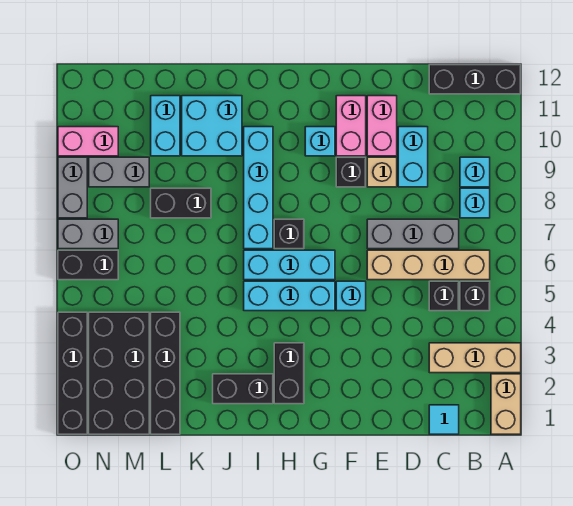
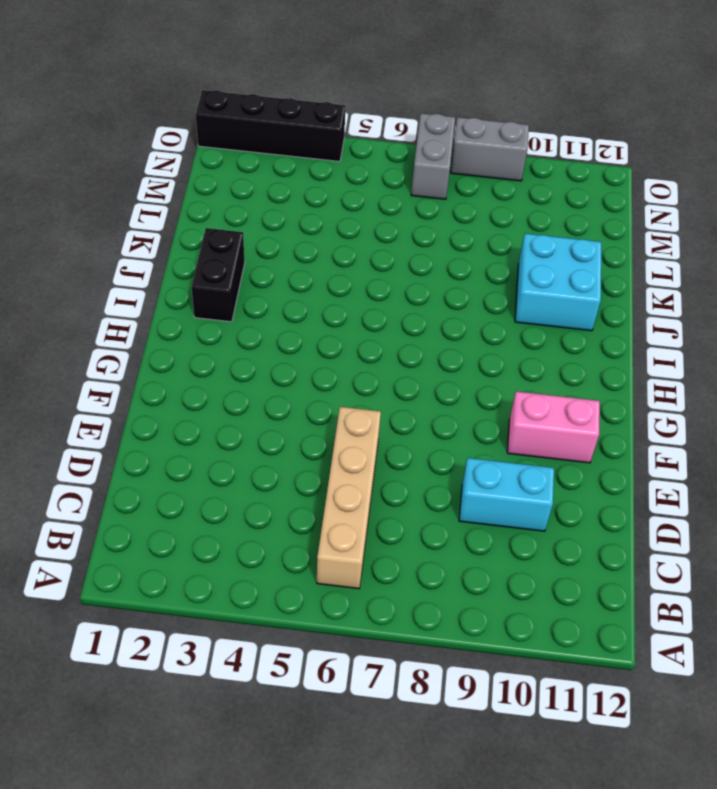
none -> tan brick A1:A2 level 1
none -> tan brick A3:C3 level 1
none -> black brick A12:C12 level 1
none -> black brick B5 level 1

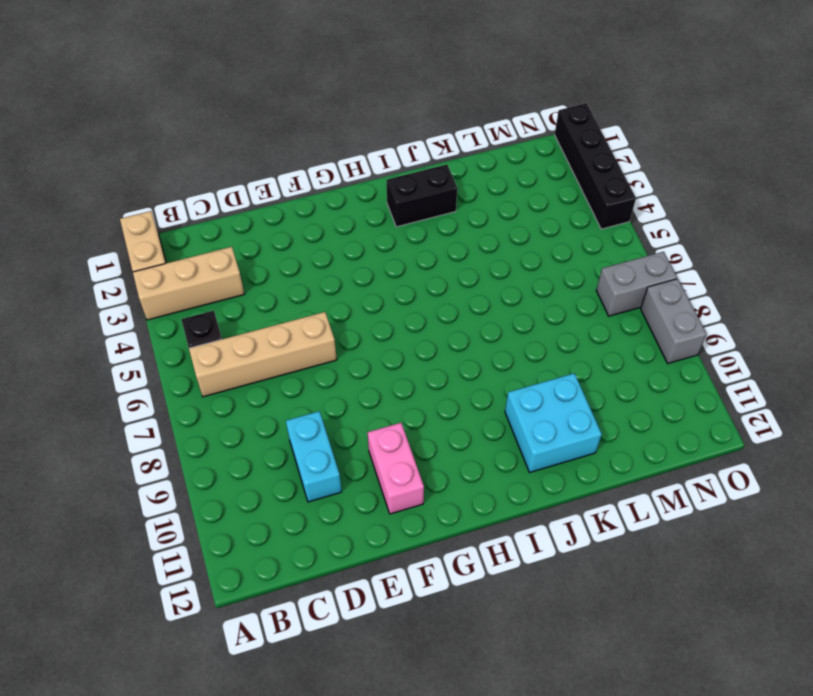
none -> black brick A12:C12 level 1
none -> cyan brick B8 level 1
none -> cyan brick B9 level 1
none -> cyan tile C1 level 1

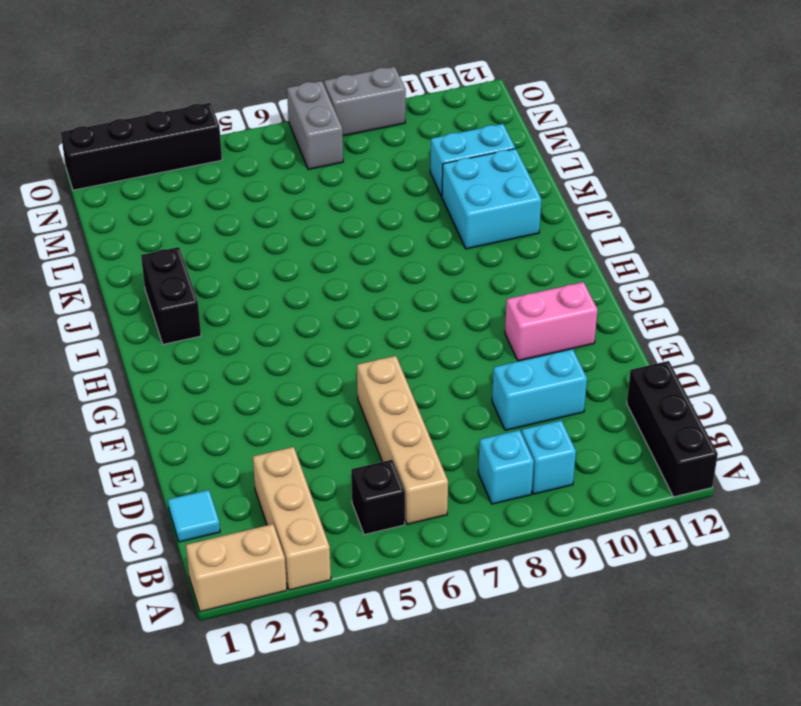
none -> black brick C5 level 1
none -> grey brick C7:E7 level 1
none -> tan brick E9 level 1
none -> pink brick E10:E11 level 1

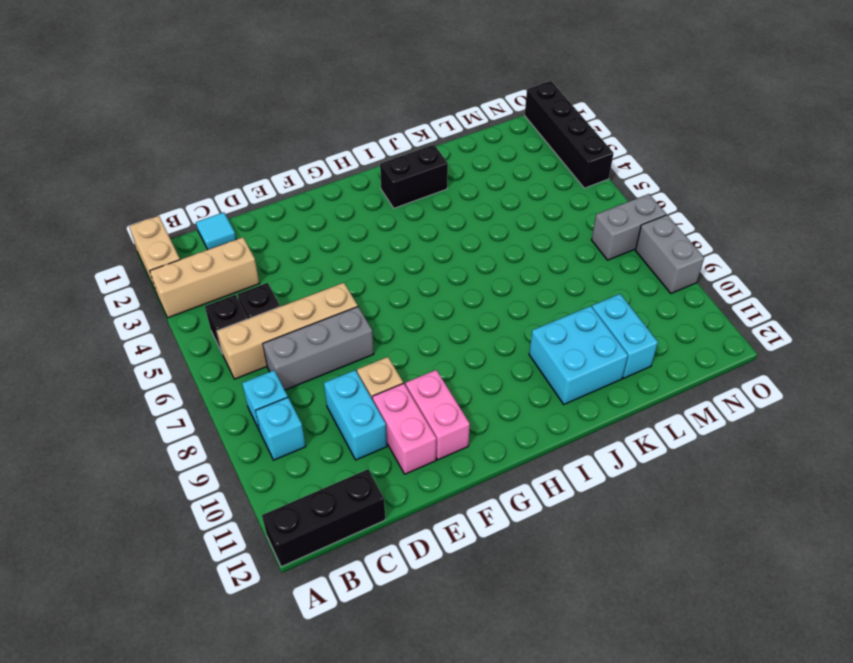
none -> cyan brick F5 level 1
none -> black brick F9 level 1
none -> cyan brick G5:I5 level 1
none -> cyan brick G6:I6 level 1

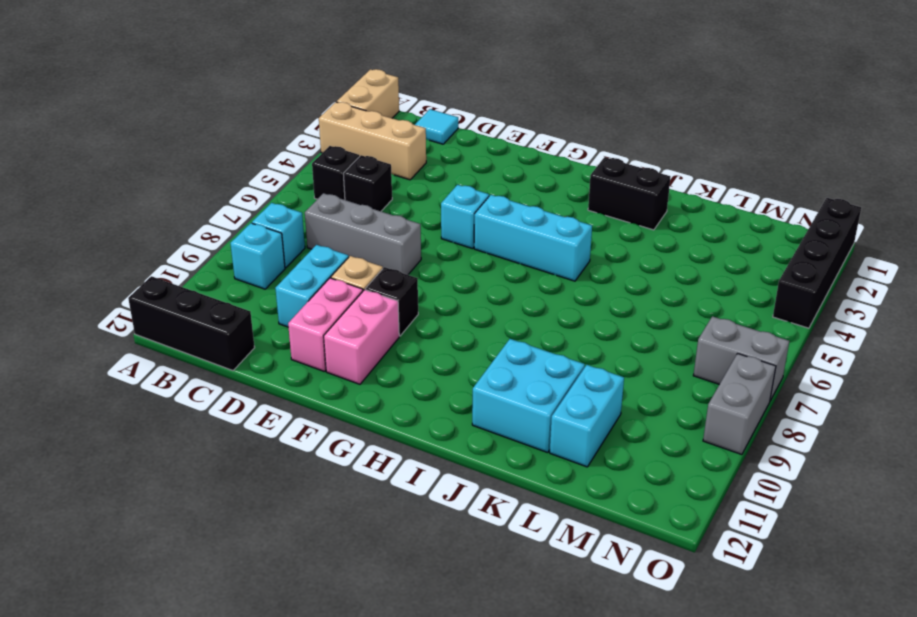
none -> tan brick B6:E6 level 1
none -> cyan brick G6:I6 level 1
none -> cyan brick G10 level 1
none -> black brick H2:H3 level 1

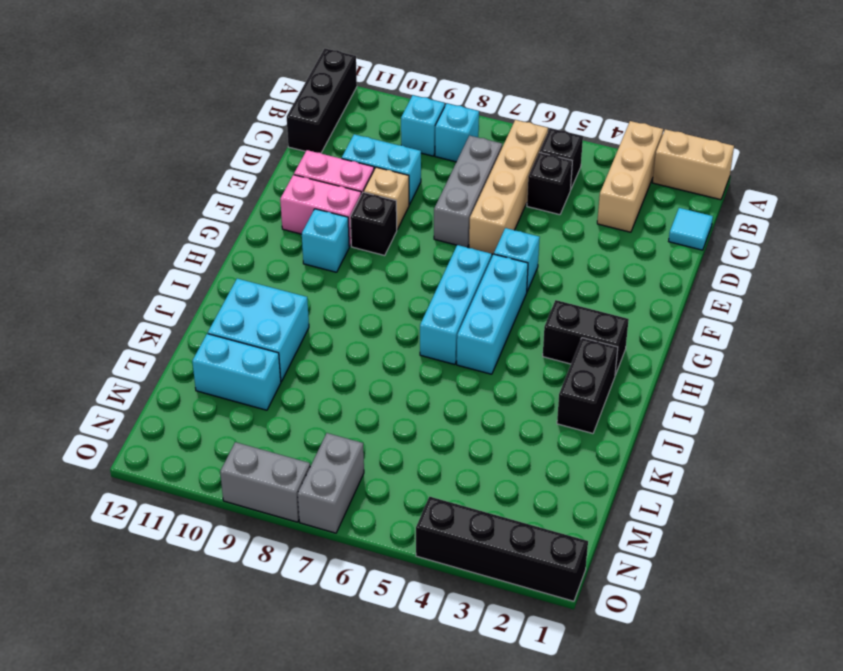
none -> black brick H7 level 1
none -> cyan brick I7:I10 level 1
none -> black brick K8:L8 level 1
none -> black brick L1:L4 level 1

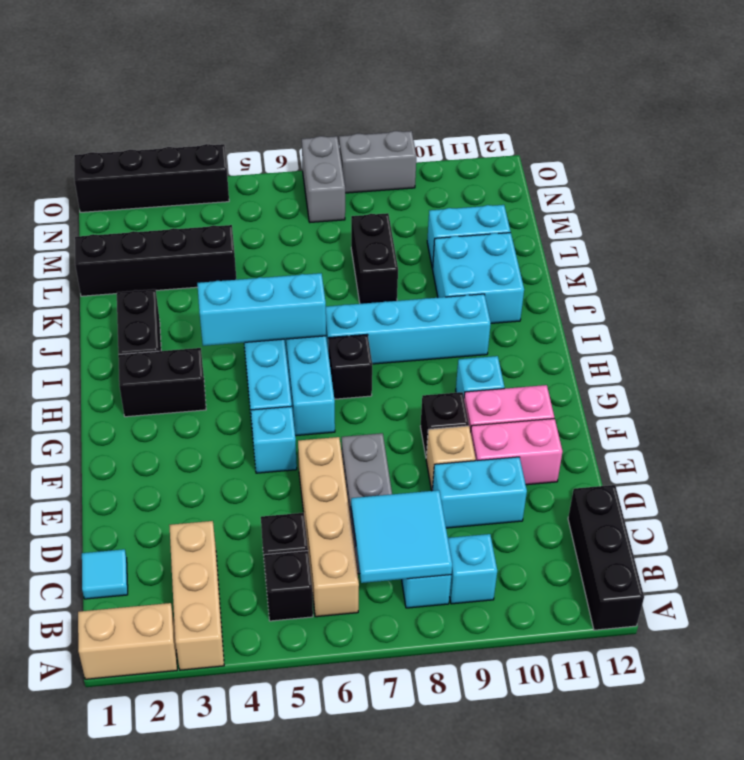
cyan tile B7:C8 level 2 -> none
cyan brick I4:I6 level 2 -> none
none -> black brick M1:N4 level 1
none -> grey brick M9:N9 level 1
none -> black brick N6:O6 level 1
none -> pink brick N10:O10 level 1

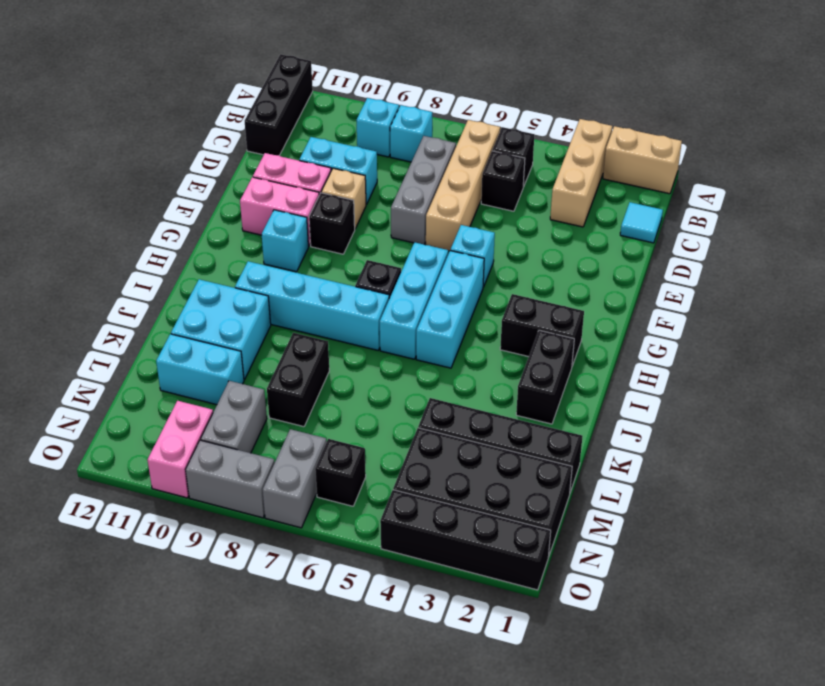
black brick N6 level 1 -> black brick N6:O6 level 1

